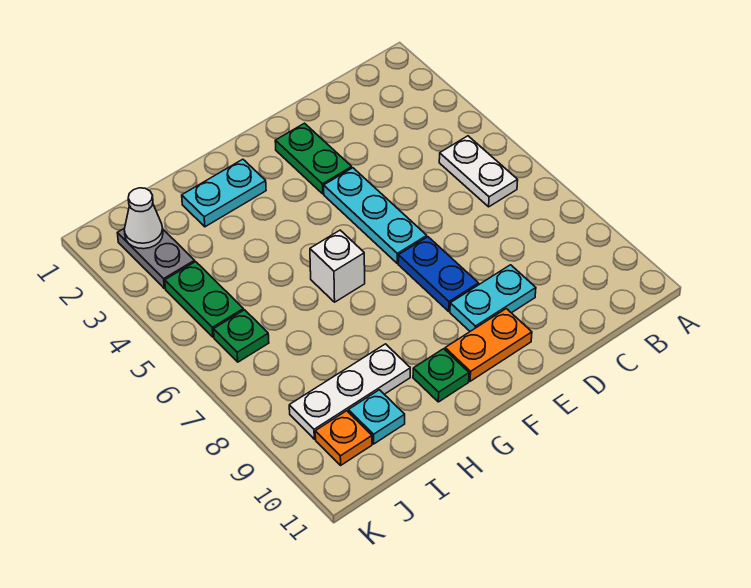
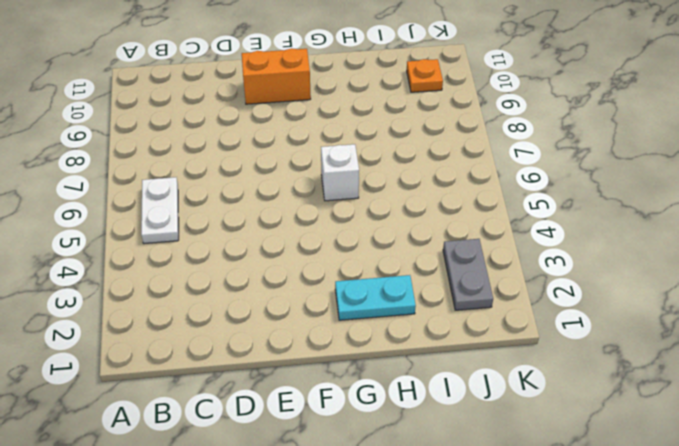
orange brick E10:F10 level 1 -> orange plate E10:F10 level 1
none -> cyan plate D9:E9 level 1
none -> green plate E2:E3 level 1
none -> cyan plate E4:E6 level 1

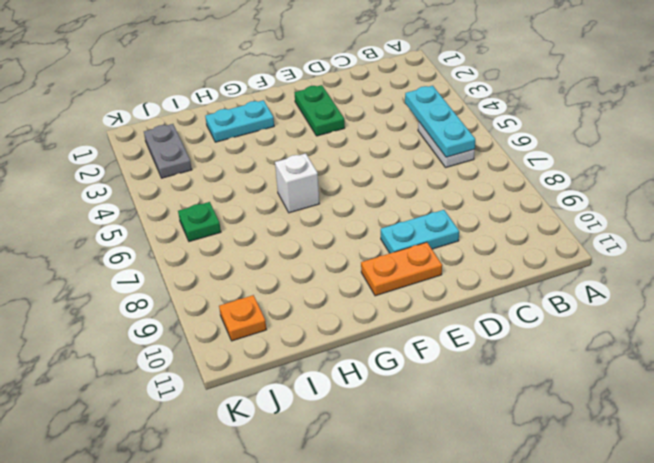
cyan plate B4:B6 level 2 -> cyan plate E4:E6 level 1
none -> blue plate E7:E8 level 1
none -> green plate G10 level 1
none -> white plate H9:J9 level 1

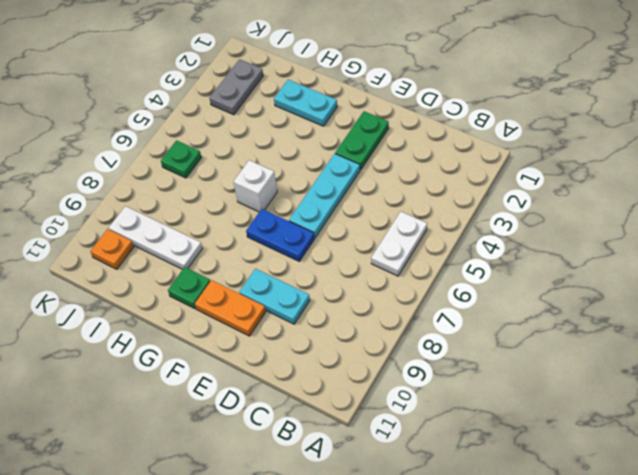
blue plate E7:F7 level 1 -> blue plate E7:E8 level 1
none -> cyan plate I10 level 1
none -> green plate J4:J5 level 1
none -> white cone J2 level 2

